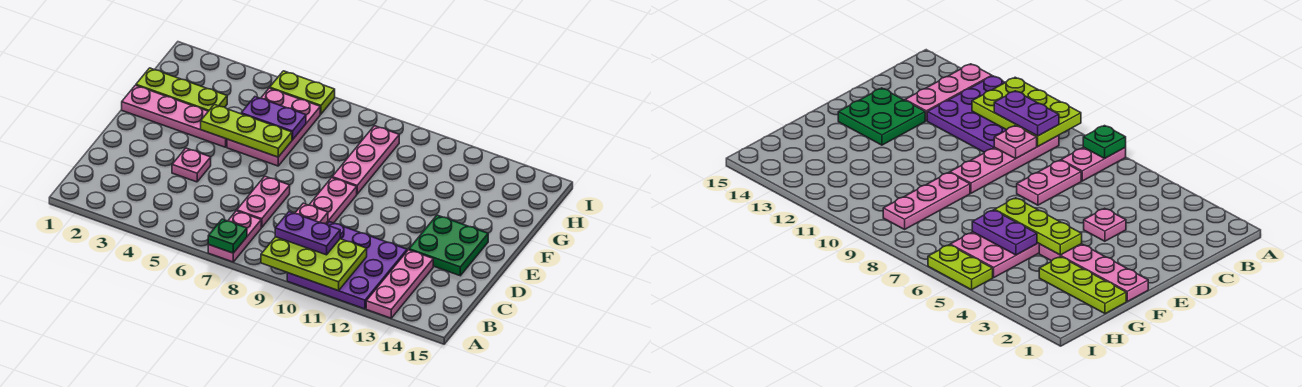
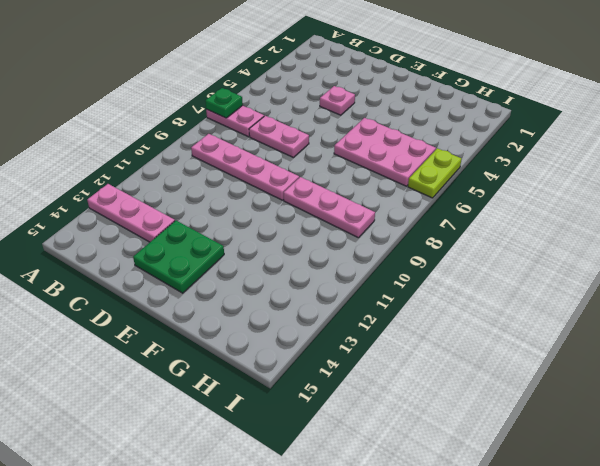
none -> purple plate A10:C12 level 1
none -> pink plate F1:F4 level 1
none -> lime plate G1:G3 level 1

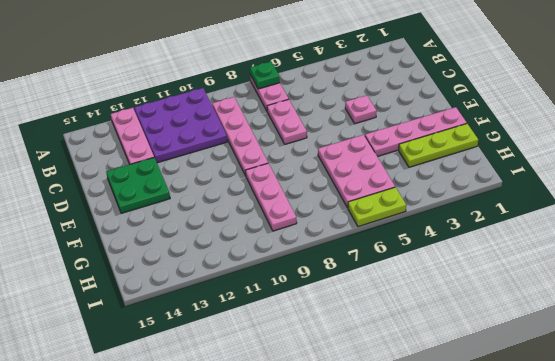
none -> lime plate A9:B11 level 2
none -> pink plate C9 level 2
none -> lime plate F4:F6 level 2

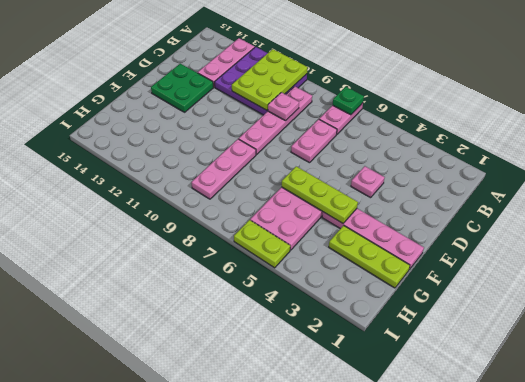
lime plate A10:C11 level 2 -> lime plate A9:B11 level 2
none -> purple plate G5:G6 level 2
none -> purple plate B9:B10 level 3

